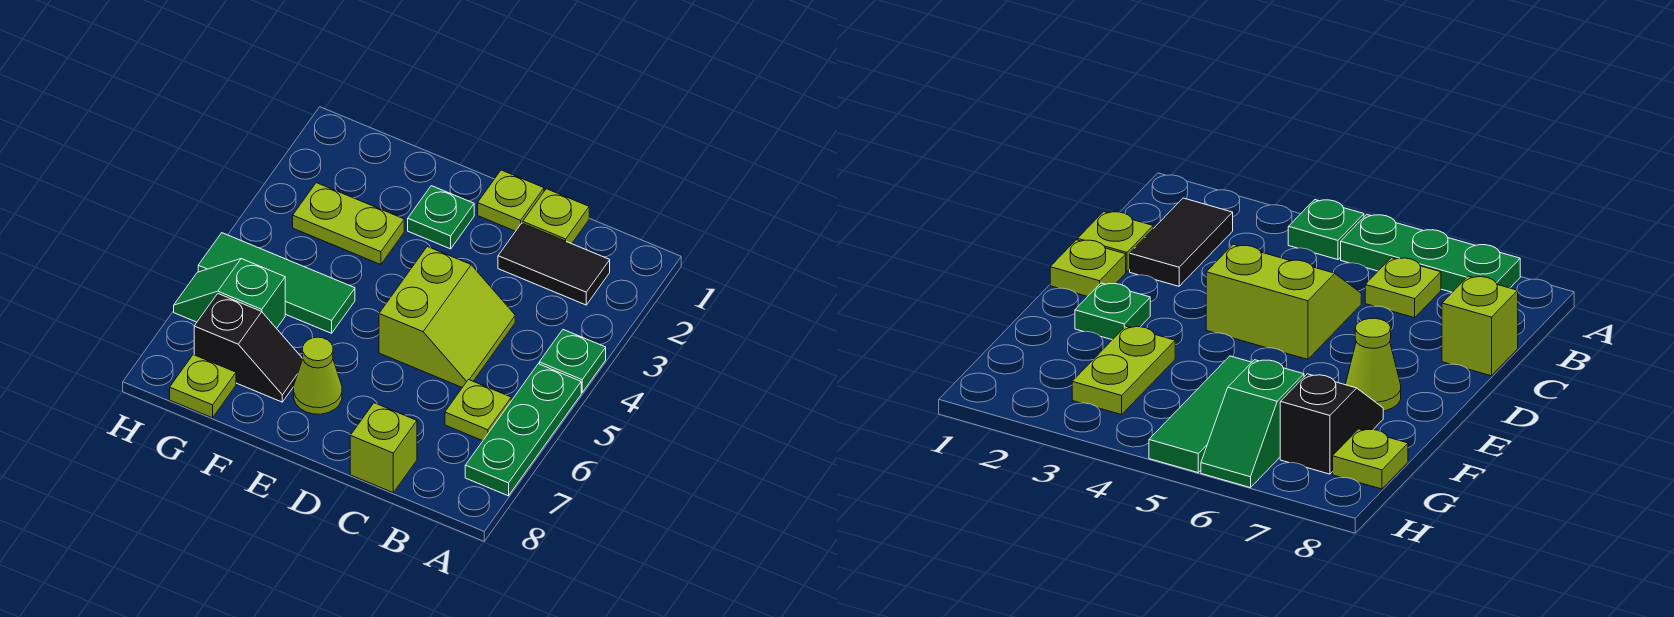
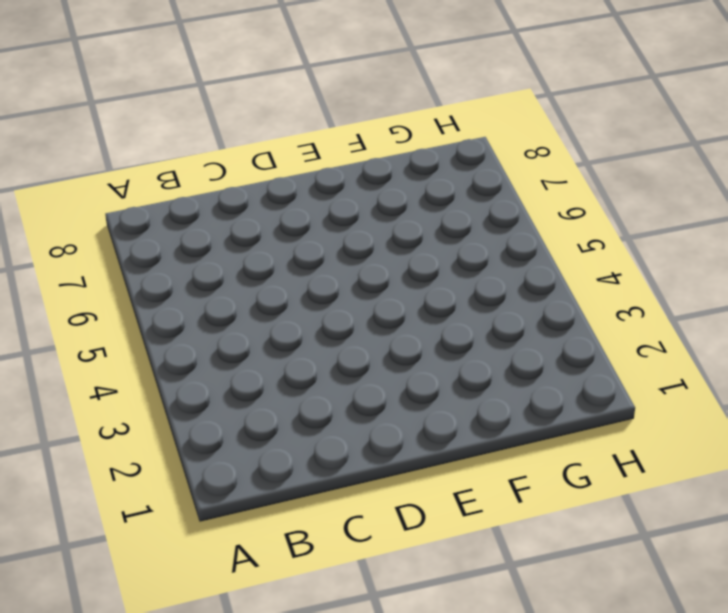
none -> green plate A4 level 1
none -> green plate A5:A7 level 1
none -> black tile B2:C2 level 1

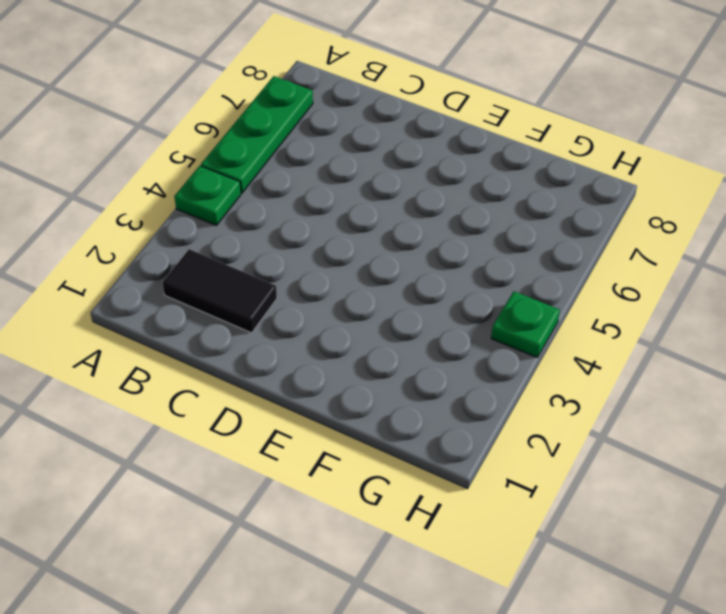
green plate H4 level 1 -> green plate E2 level 1
none -> lime plate B6 level 1
none -> lime plate C1 level 1
none -> lime slope C4:D5 level 1 top D

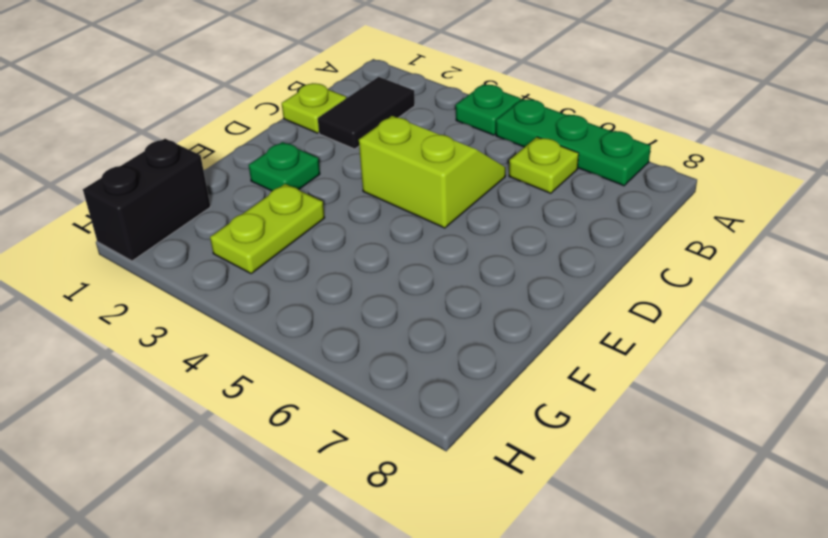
black brick G1:H1 level 1 -> none
none -> lime brick C8 level 1
none -> lime plate D1 level 1
none -> lime cone E7 level 1

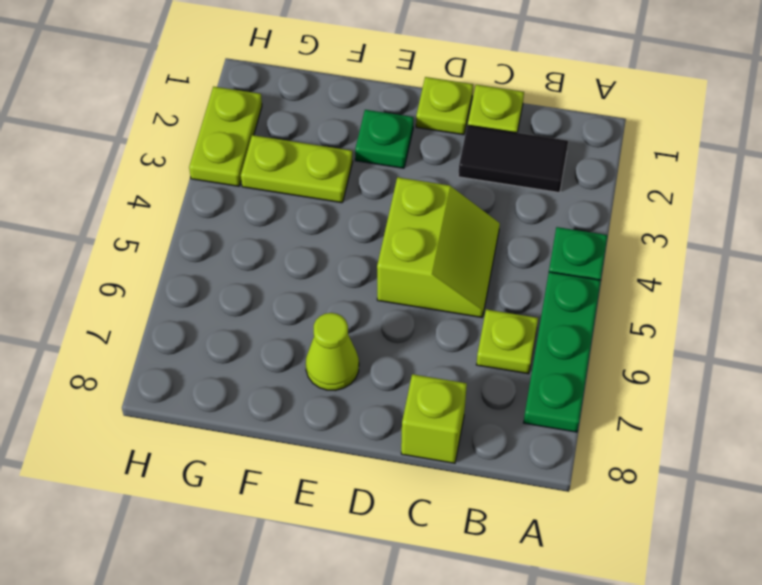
lime plate H2:H3 level 1 -> none
none -> green tile F5:H5 level 1
none -> black slope F7:G7 level 1 top G
none -> green slope G6:H6 level 1 top G

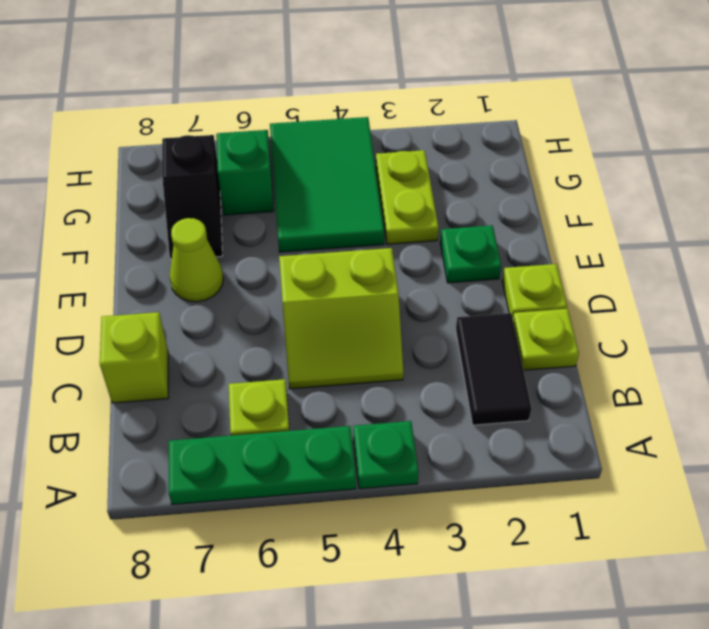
green tile F4:H5 level 1 -> green tile F5:H5 level 1
none -> lime plate G8 level 1

